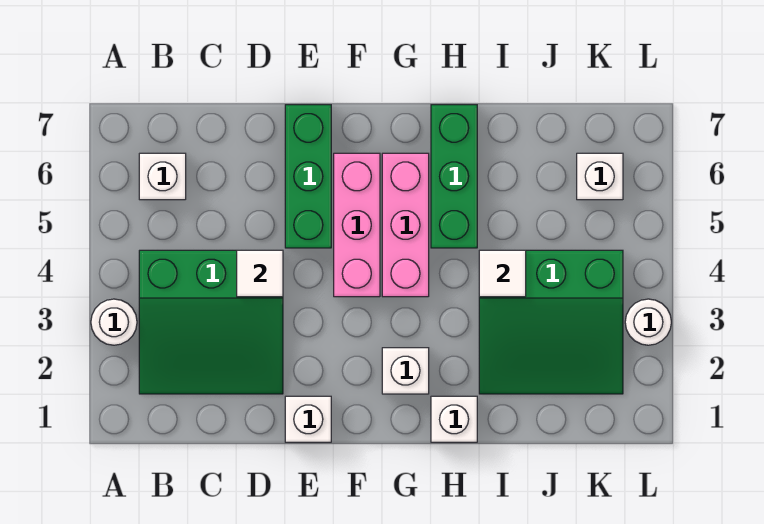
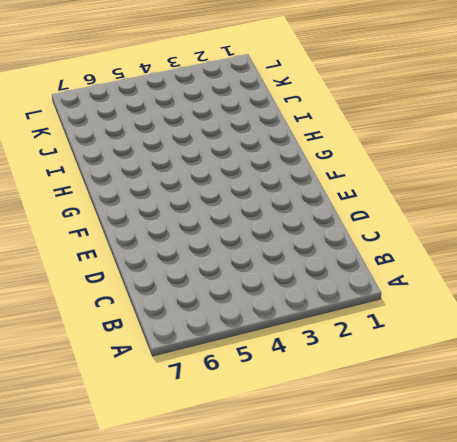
none -> white round brick A3 level 1
none -> green slope B2:D4 level 1 top 4
none -> white brick B6 level 1

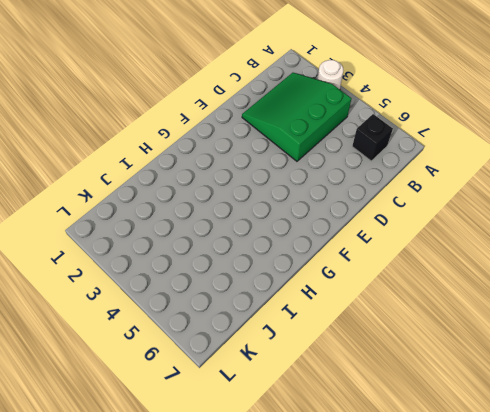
black brick B6 level 1 -> white brick B6 level 1
none -> white brick E1 level 1
none -> green brick E5:E7 level 1
none -> pink brick F4:F6 level 1

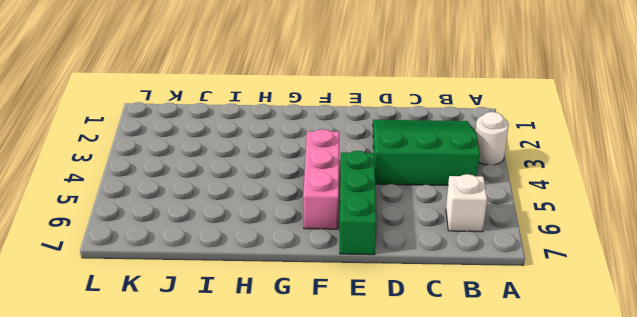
none -> white brick E1 level 1
none -> white brick G2 level 1
none -> pink brick G4:G6 level 1

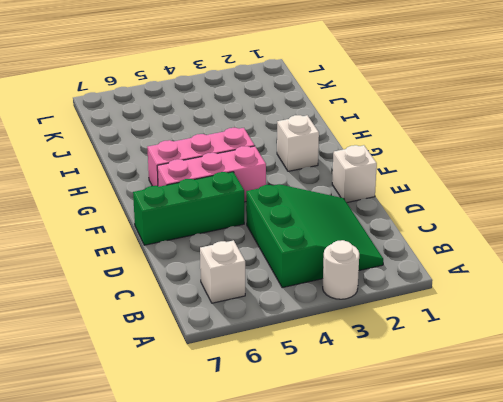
none -> white brick H1 level 1
none -> green brick H5:H7 level 1
none -> green slope I2:K4 level 1 top 4

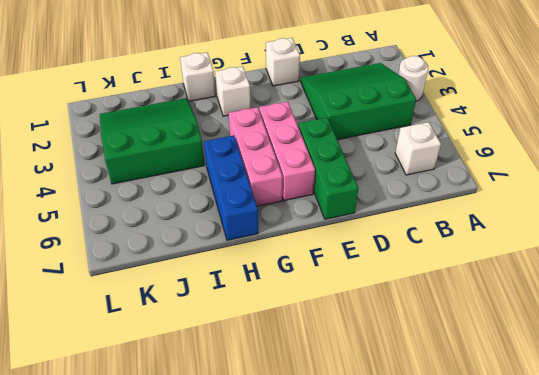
blue brick H5:H7 level 1 -> green brick H5:H7 level 1
none -> white brick K6 level 1
none -> white round brick L3 level 1
none -> white tile D4 level 2

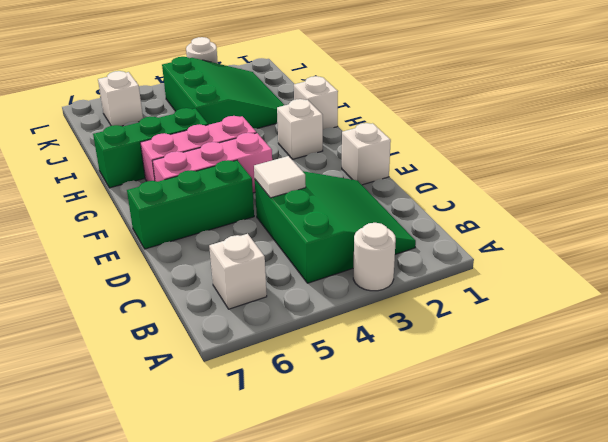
none -> white tile I4 level 2

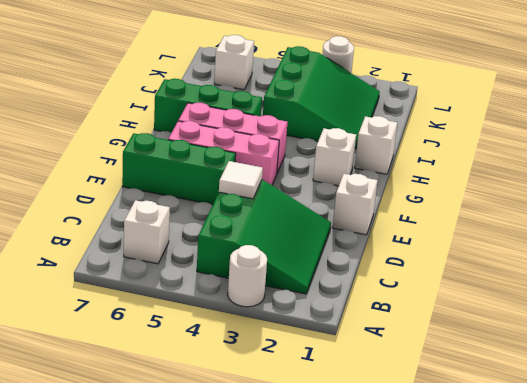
none -> white tile I4 level 2

